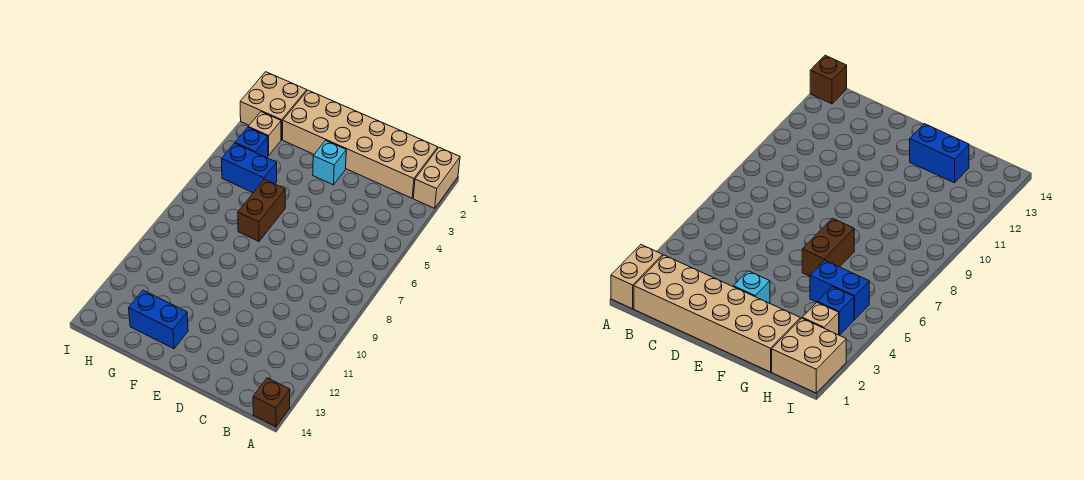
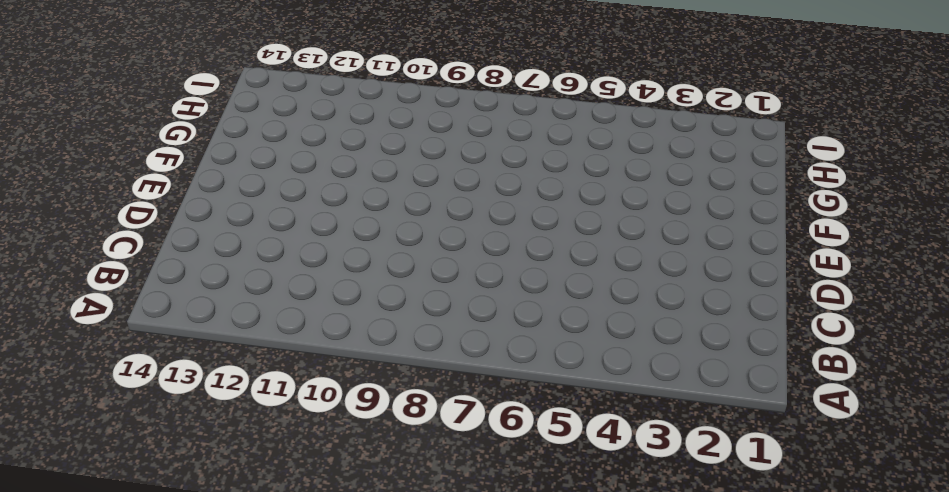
none -> tan brick A1:A2 level 1
none -> brown brick A14 level 1

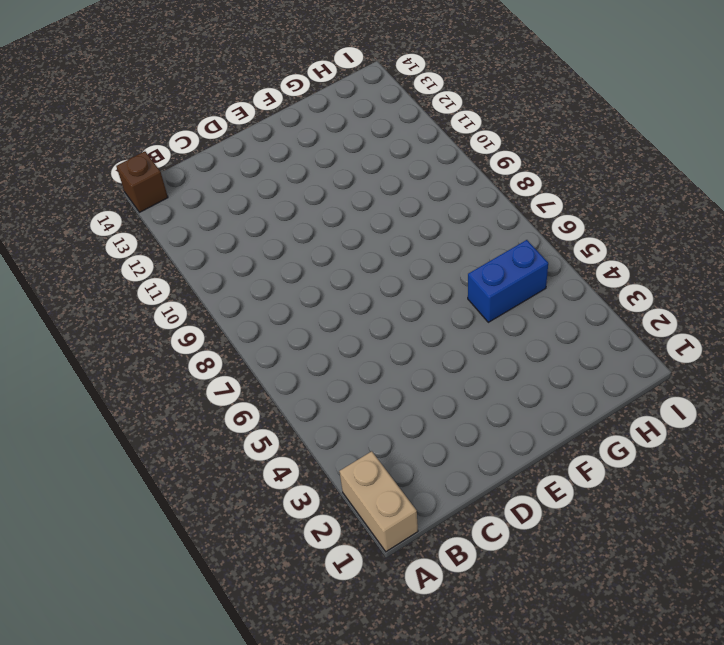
none -> tan brick B1:G2 level 1
none -> cyan brick E3 level 1

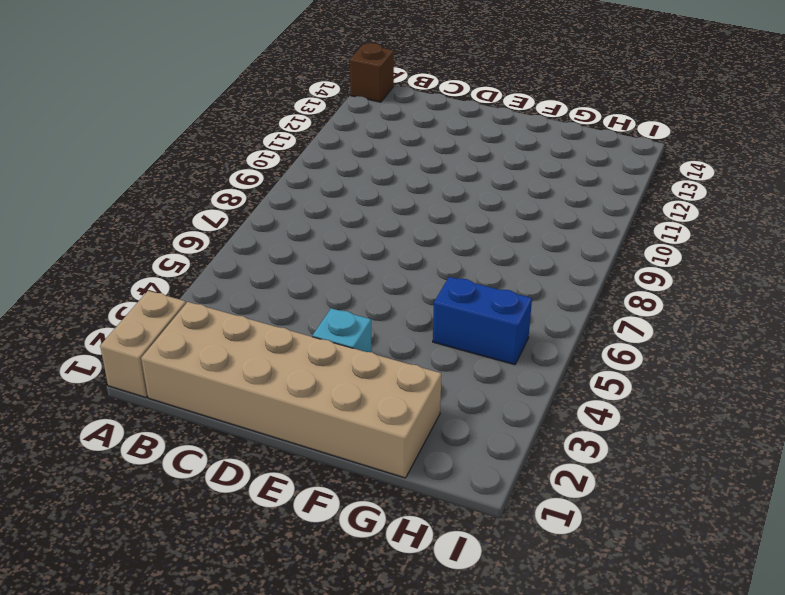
none -> brown brick F6:F7 level 1
none -> blue brick F13:G13 level 1

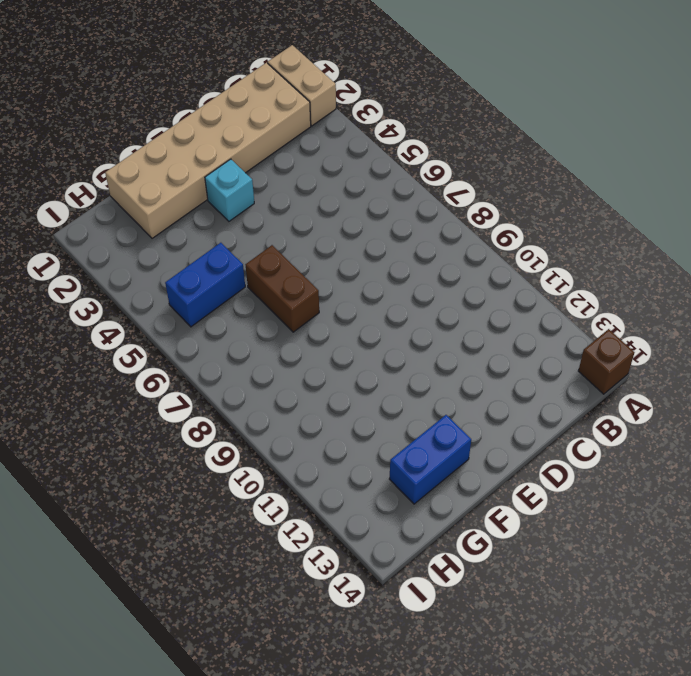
none -> tan brick H1:I2 level 1
none -> tan brick H3 level 1

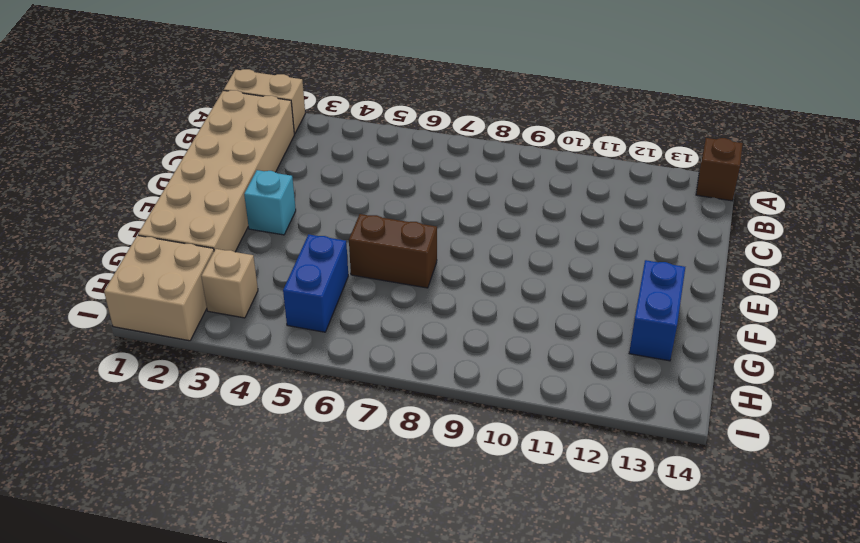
none -> blue brick H4 level 1

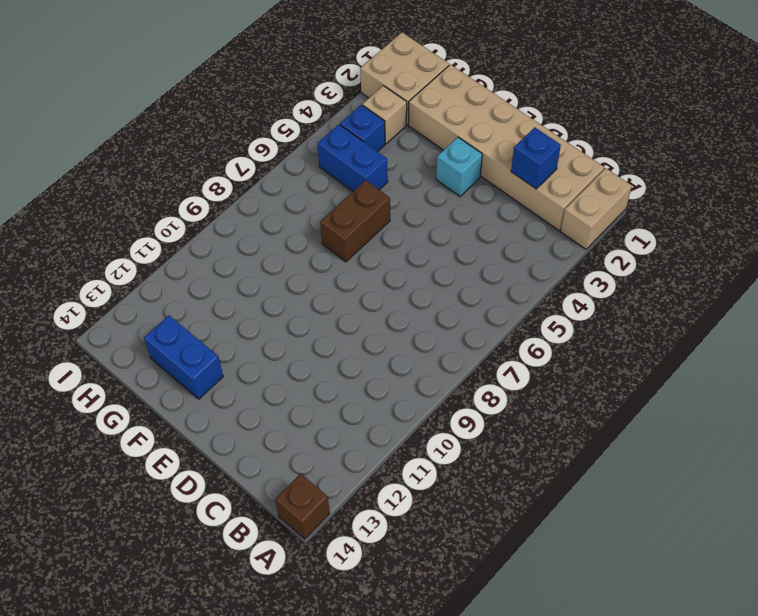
blue brick C2 level 2 -> none

